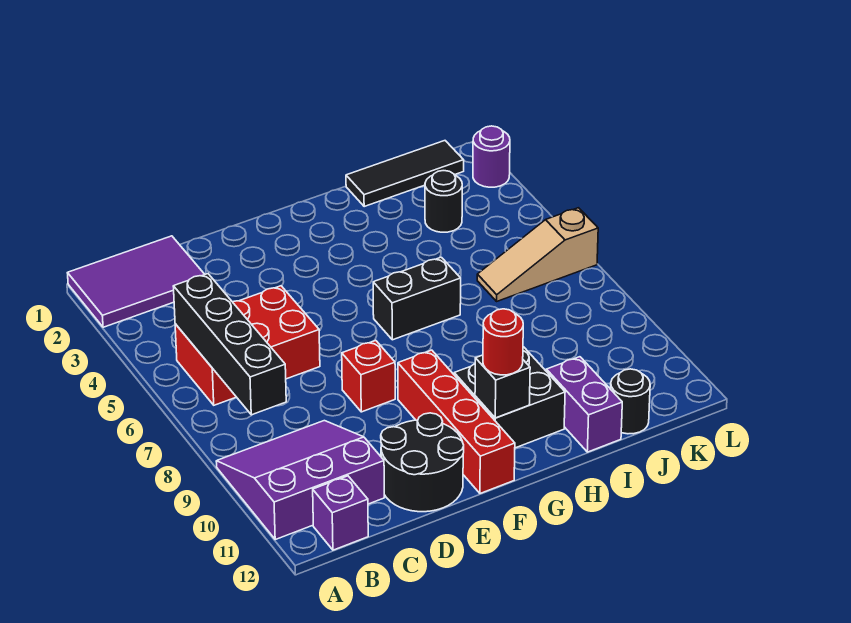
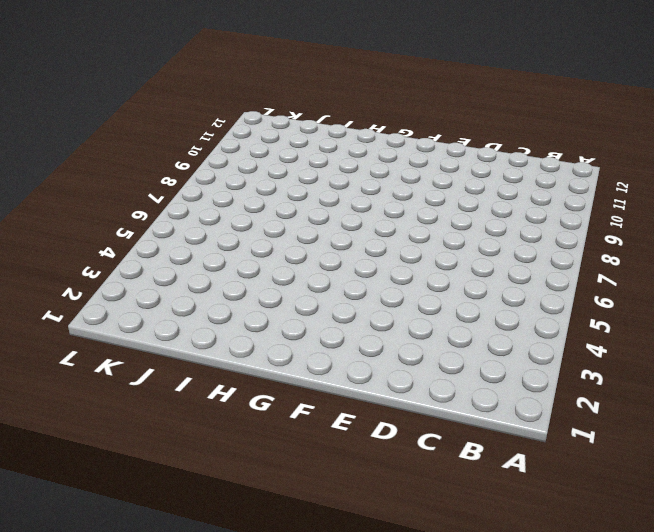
none -> purple tile A1:C2 level 1
none -> purple slope A9:C11 level 1 top 11
none -> red brick B5:D6 level 1

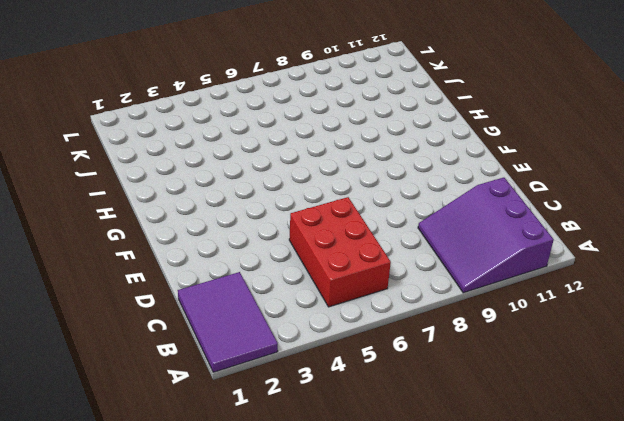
none -> purple brick B12 level 1
none -> black round brick D11:E12 level 1
none -> red brick E8 level 1

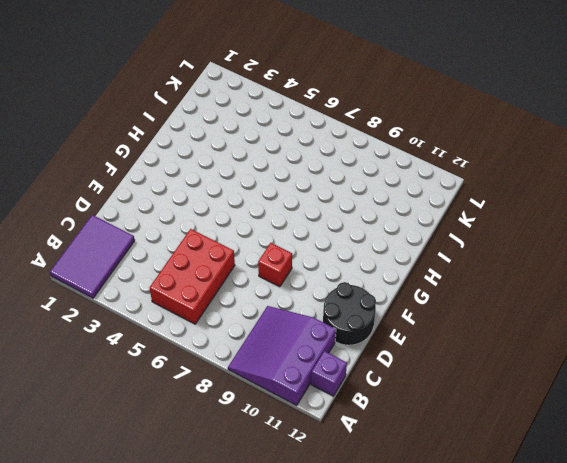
none -> red brick F9:F12 level 1
none -> black brick G6:H6 level 1
none -> black brick G10:H11 level 1

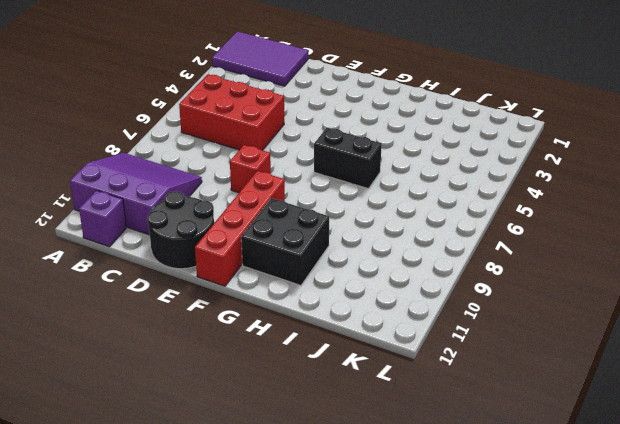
none -> black tile I1:K1 level 1
none -> purple brick I11:I12 level 1
none -> black round brick J3 level 1

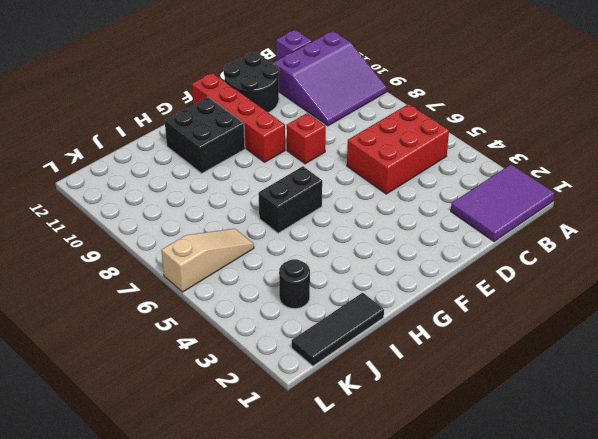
none -> purple brick I11:I12 level 1
none -> black round brick J12 level 1
none -> purple round brick L2 level 1

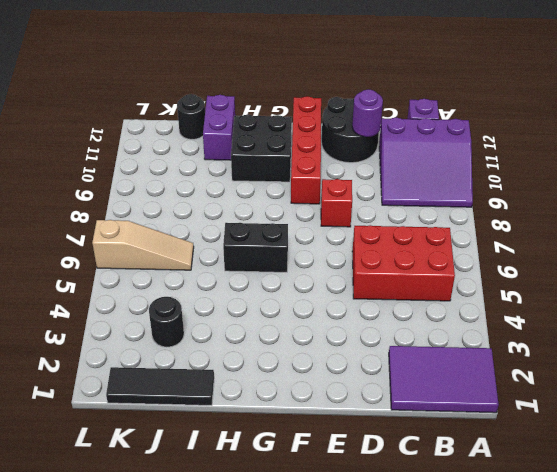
purple round brick D11 level 2 -> purple round brick L2 level 1
none -> black brick B5:B8 level 2
none -> black brick G11 level 2
none -> red round brick G11 level 3

